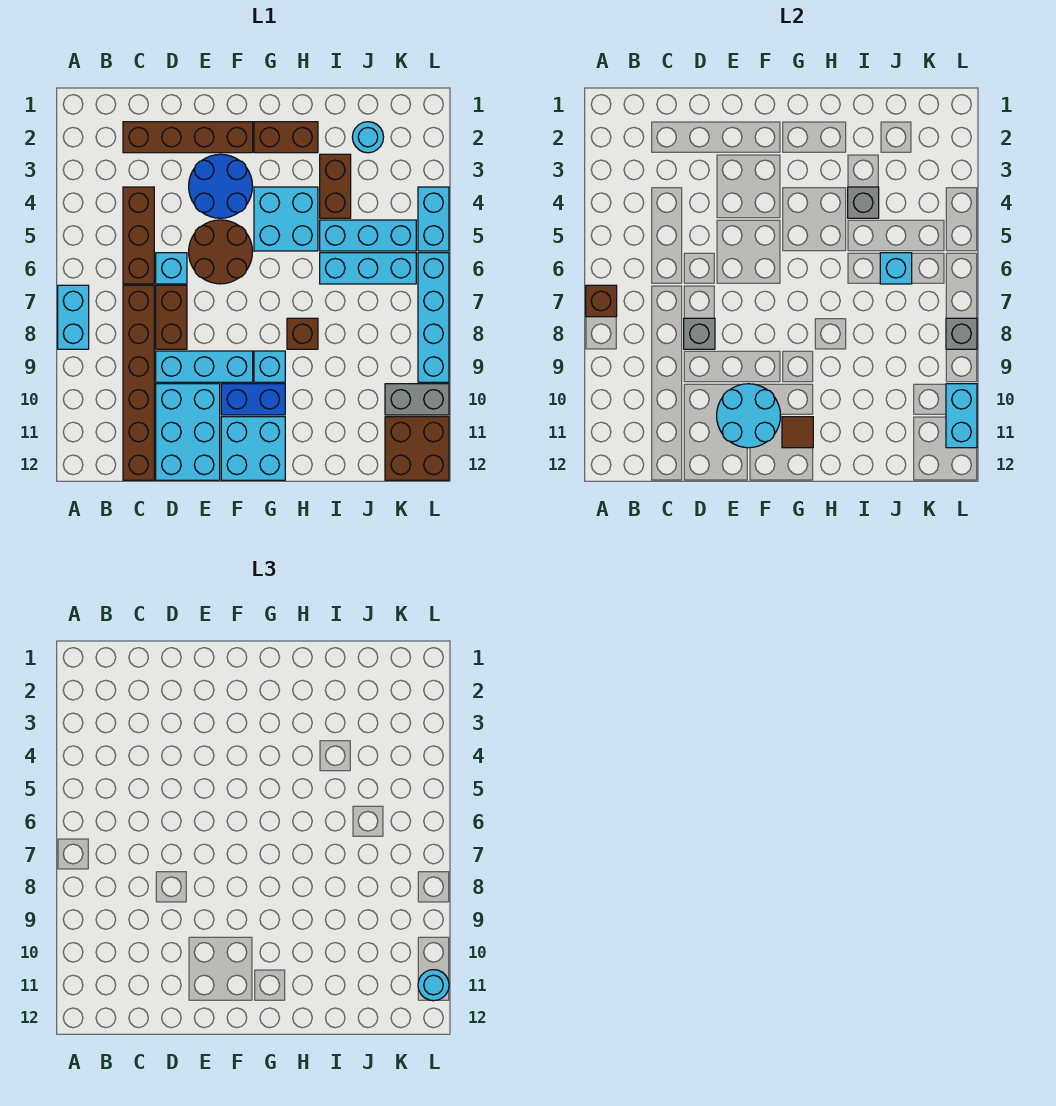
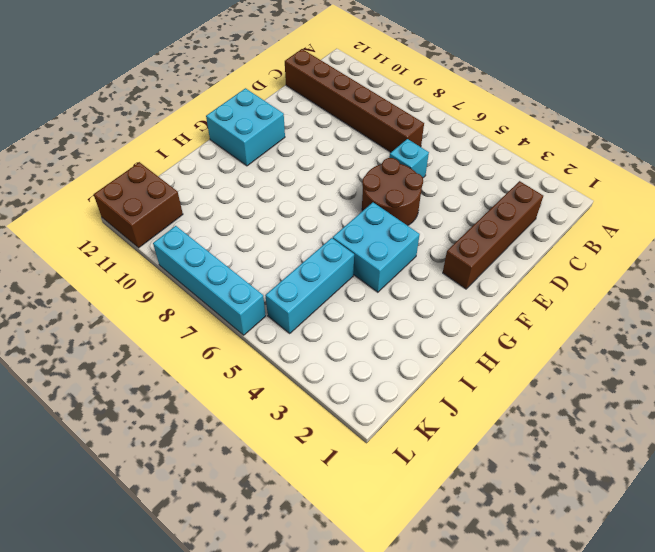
none -> cyan brick A7:A8 level 1
none -> brown brick C4:C6 level 1
none -> brown brick D7:D8 level 1
none -> cyan brick D9:F9 level 1

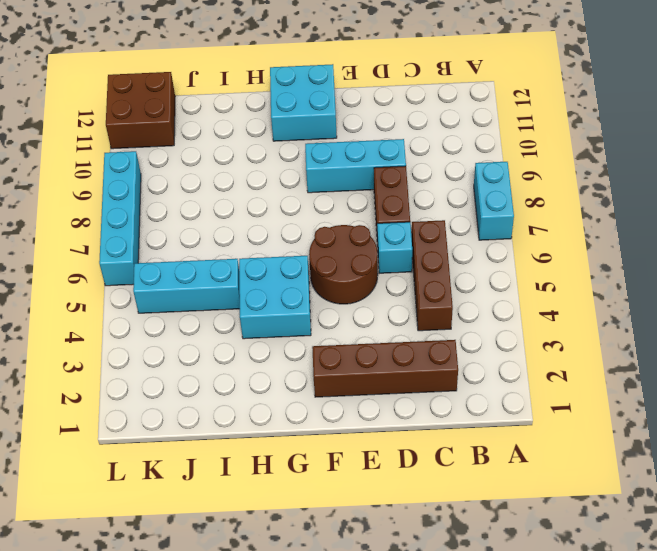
none -> brown brick C7:C12 level 1
none -> cyan brick D10:E12 level 1
none -> blue round brick E3:F4 level 1
none -> blue brick F10:G10 level 1

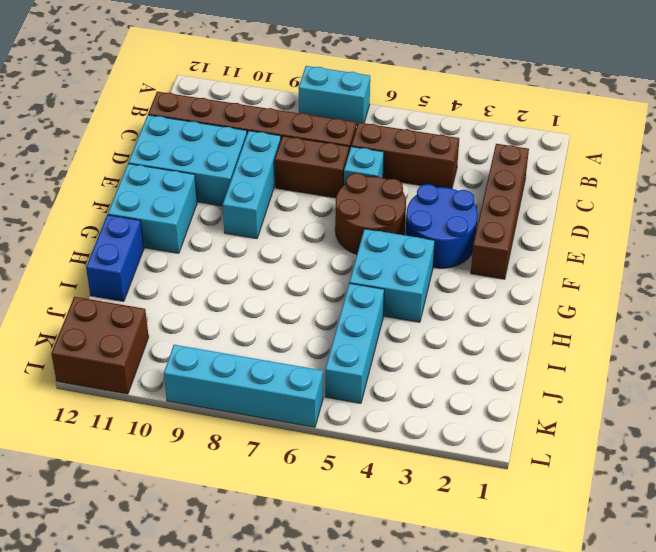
blue brick H12:I12 level 1 -> blue brick F10:G10 level 1
none -> brown brick G2:H2 level 1
none -> cyan brick G9 level 1
none -> brown brick H8 level 1
none -> brown brick I3:I4 level 1

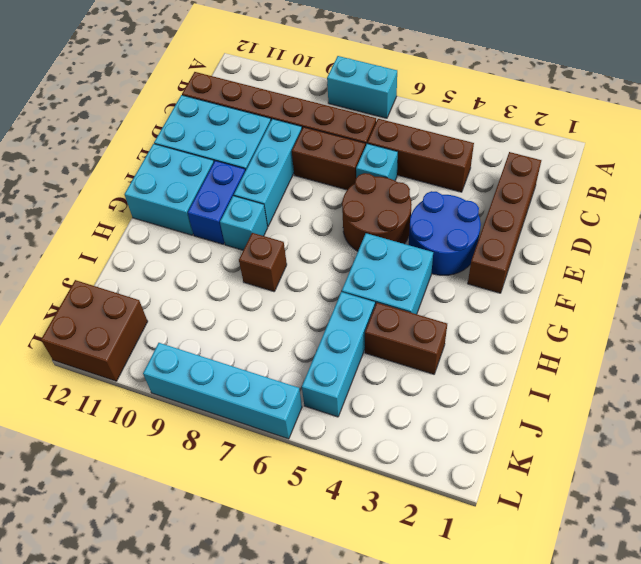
none -> brown brick G2:H2 level 1
none -> cyan brick I6:K6 level 1
none -> cyan round brick J2 level 1
none -> grey brick K10:L10 level 1

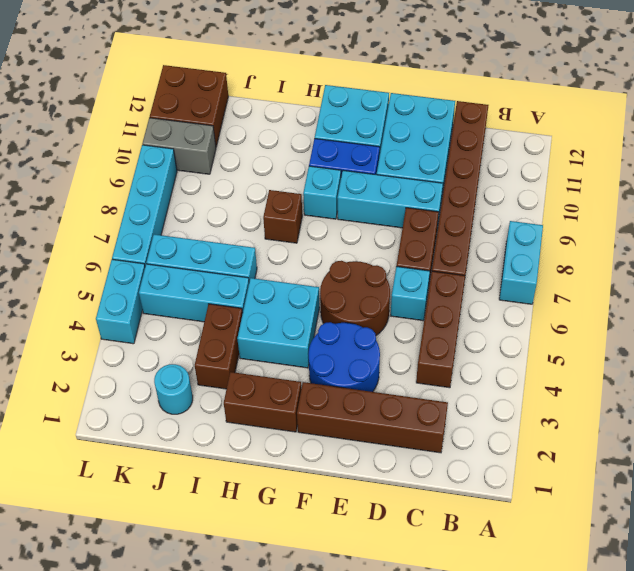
none -> brown brick A7 level 2
none -> grey brick D8 level 2
none -> cyan round brick E10:F11 level 2
none -> brown tile G11 level 2

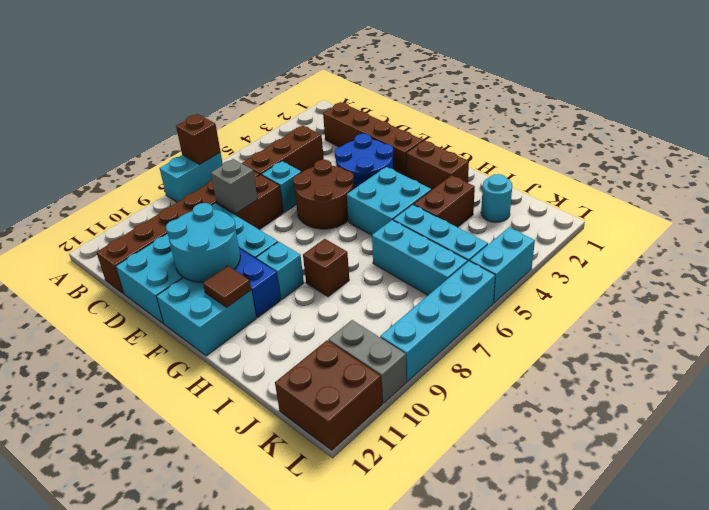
none -> grey brick I4 level 2
none -> cyan brick J6 level 2
none -> grey brick L8 level 2
none -> cyan brick L10:L11 level 2

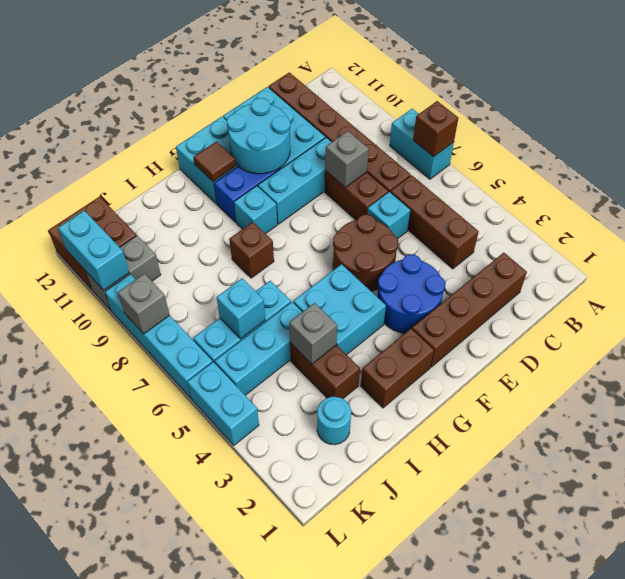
none -> cyan round brick L11 level 3

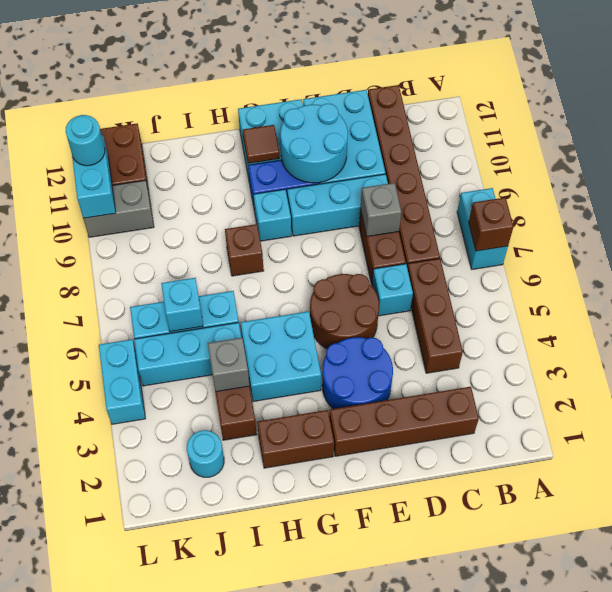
none -> cyan brick L6:L9 level 1
none -> grey brick L8 level 2

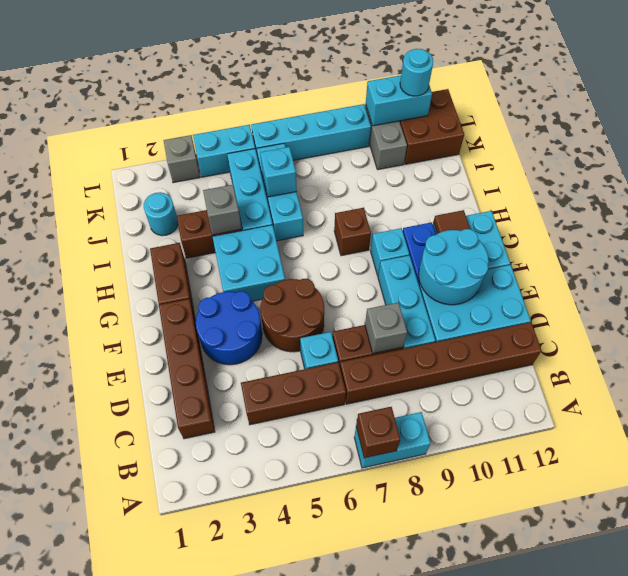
grey brick L3 level 1 -> grey brick L8 level 2

